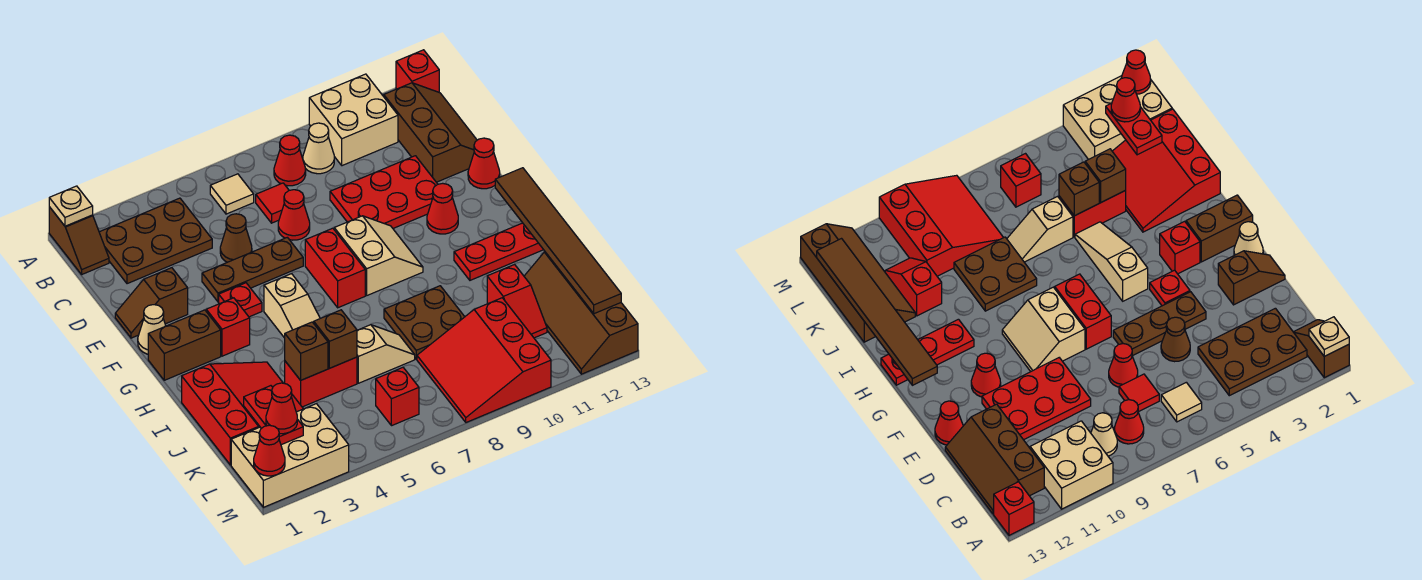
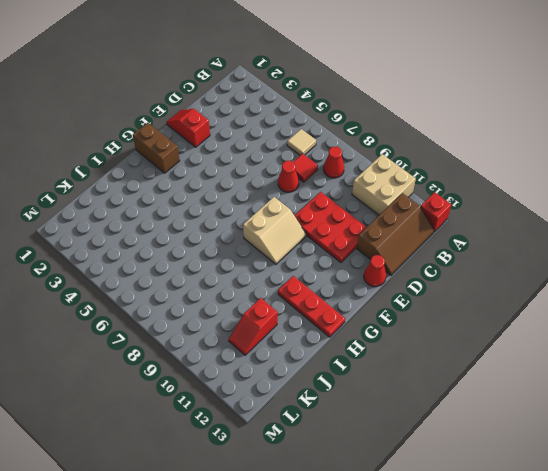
red slope E1:E2 level 1 top 2 -> brown slope E1:E2 level 1 top 2
none -> brown slope A1:B1 level 1 top A
none -> brown plate B2:C4 level 1
none -> tan cone B9 level 1
none -> brown cone D5 level 1

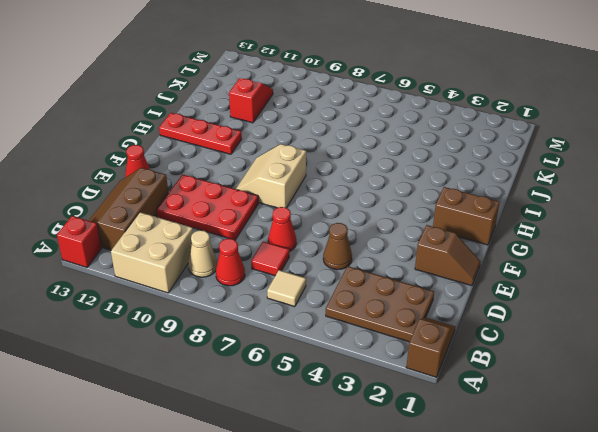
none -> brown plate E4:E6 level 1
none -> tan cone F1 level 1
none -> red plate F4 level 1
none -> red brick F7:G7 level 1

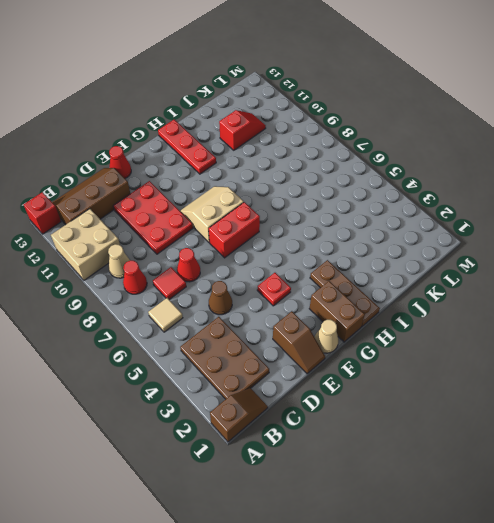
brown plate H1:H3 level 1 -> brown plate E4:E6 level 1
none -> red cone F11 level 1
none -> red brick G3 level 1
none -> tan slope G5:I5 level 1 top G
none -> red slope I1:K3 level 1 top 1

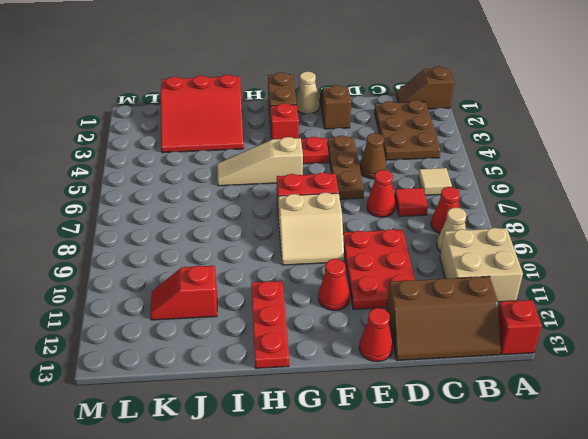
none -> brown plate I8:J9 level 1
none -> red brick J4:J5 level 1
none -> tan slope J6:J7 level 1 top 6
none -> brown slope J12:M13 level 1 top 13

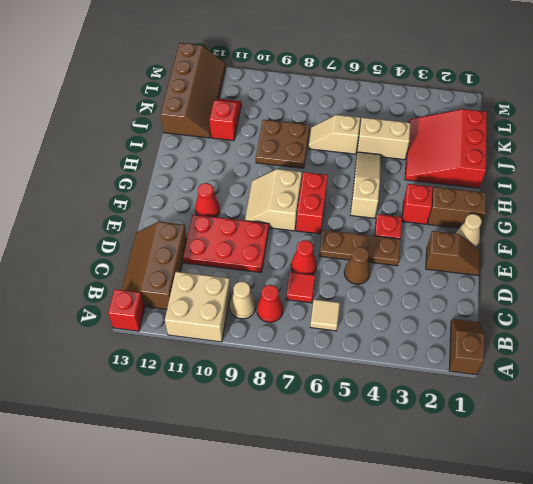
tan brick J4:J5 level 1 -> red brick J4:J5 level 1
none -> brown plate B2:C4 level 1
none -> red cone E13 level 1
none -> red plate H11:H13 level 1
none -> red slope K8:M10 level 1 top 10

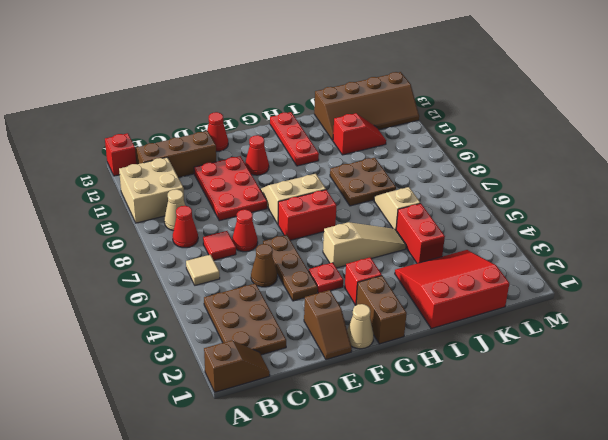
none -> red slope K8:M10 level 1 top 10
none -> tan brick L1:M3 level 1
none -> red brick L6 level 1
none -> tan plate A1 level 2

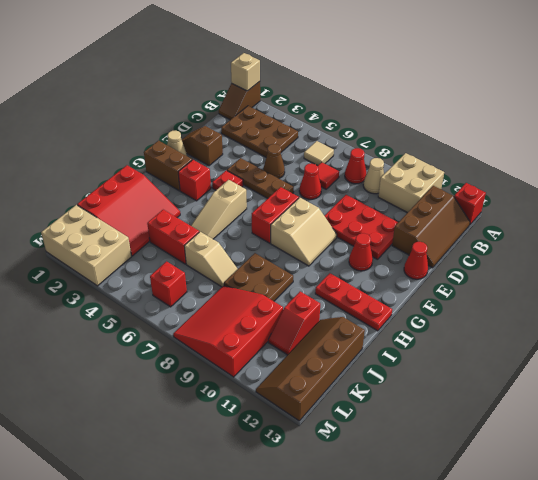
tan brick A1 level 2 -> tan plate A1 level 2
none -> brown tile G13:L13 level 2
none -> brown brick J4 level 2
none -> brown brick J5 level 2
none -> red plate K2:L2 level 2

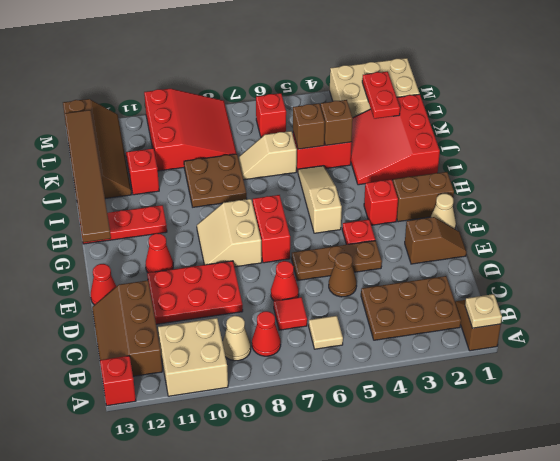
none -> red cone M1 level 2
none -> red cone L2 level 3

